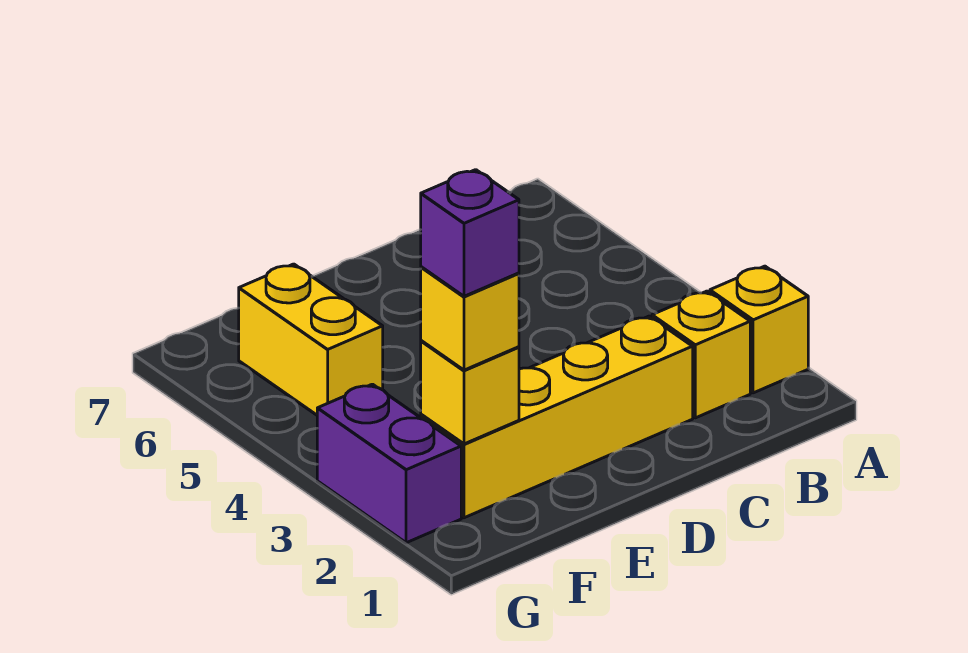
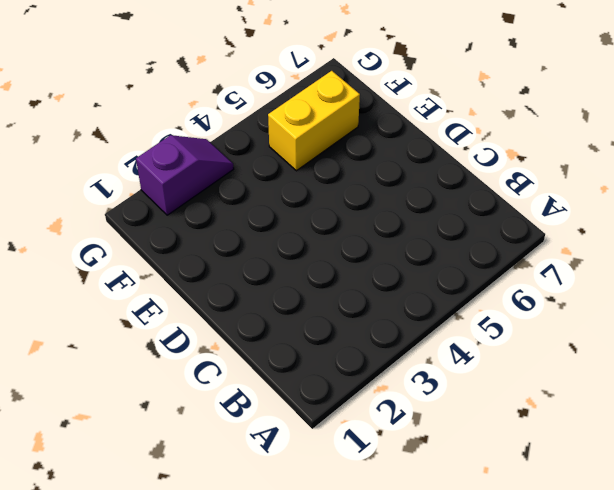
purple slope G2:G3 level 1 top 2 -> purple brick G2:G3 level 1
none -> yellow brick A2 level 1
none -> yellow brick B2 level 1

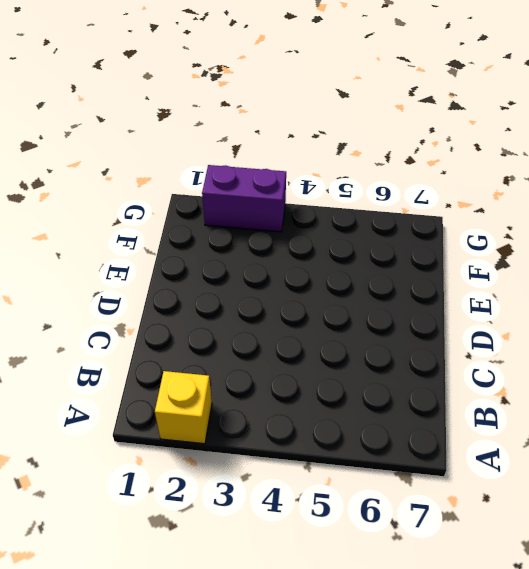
none -> yellow brick B2 level 1
none -> yellow brick C2:F2 level 1

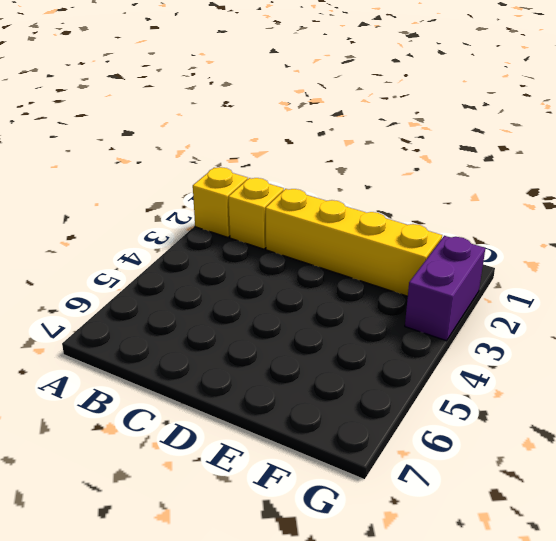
none -> yellow brick F5:F6 level 1
none -> yellow brick F2 level 2

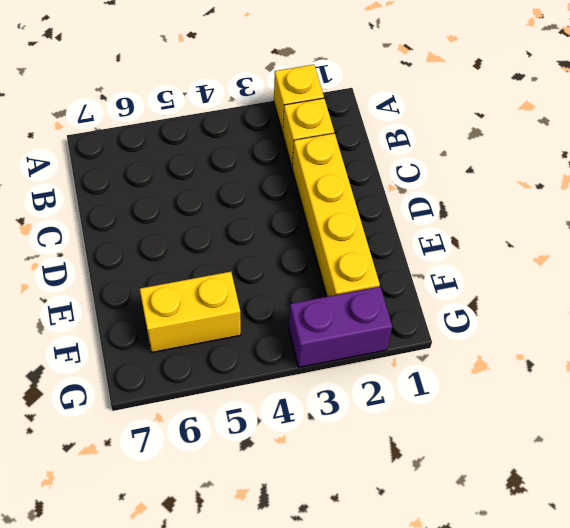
none -> yellow brick F2 level 2
none -> yellow brick F2 level 3

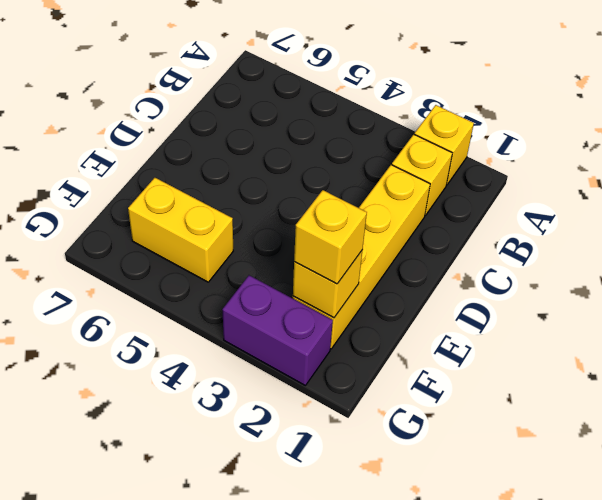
none -> purple brick F2 level 4

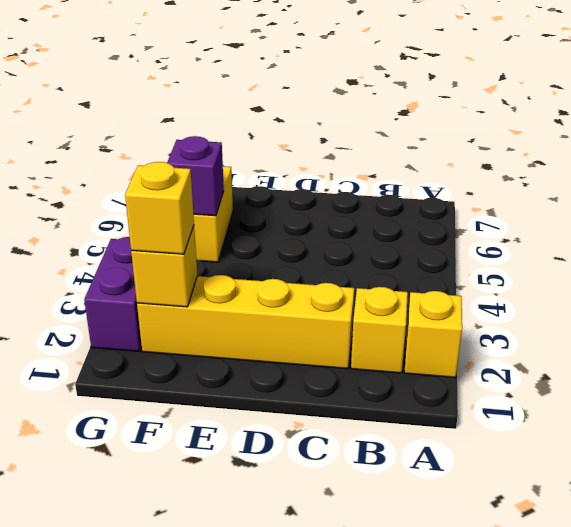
purple brick F5 level 2 -> purple brick F2 level 4

